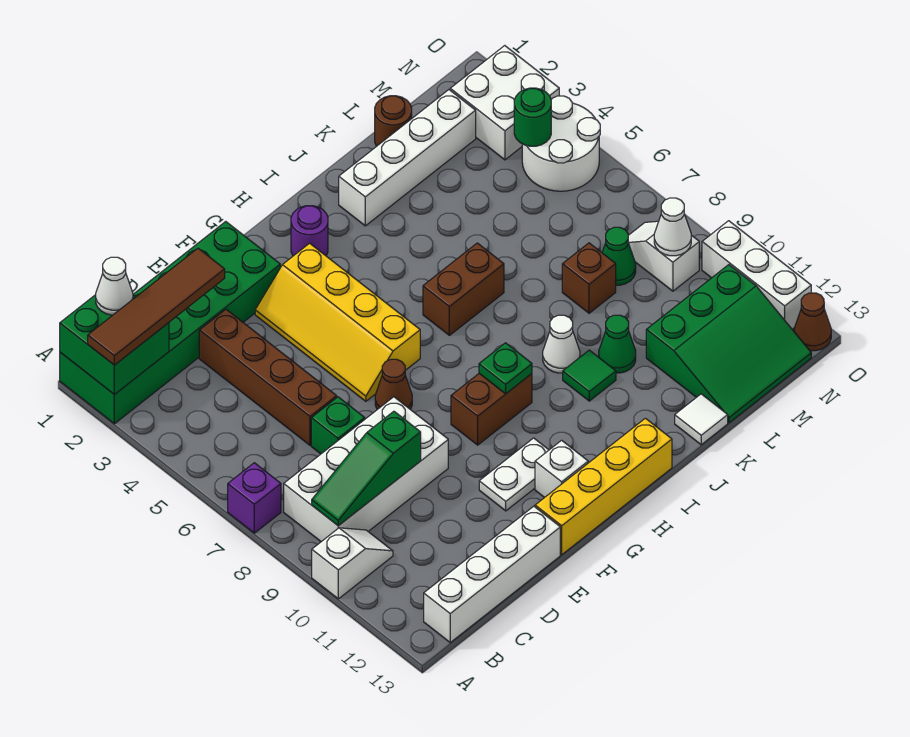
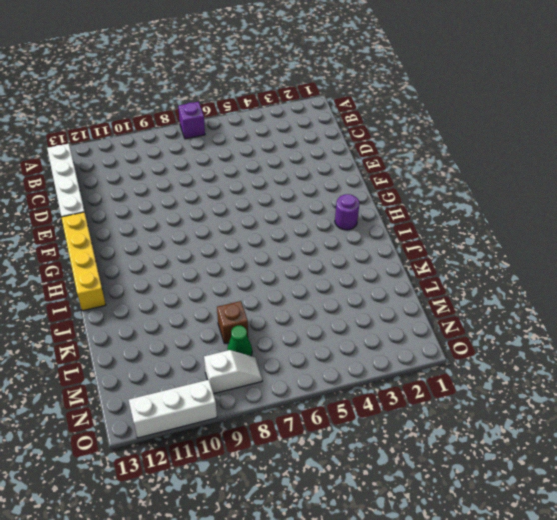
none -> green brick A1:F2 level 1
none -> white slope A10:B10 level 1 top A
none -> white brick B8:E9 level 1
none -> brown brick D3:D6 level 1

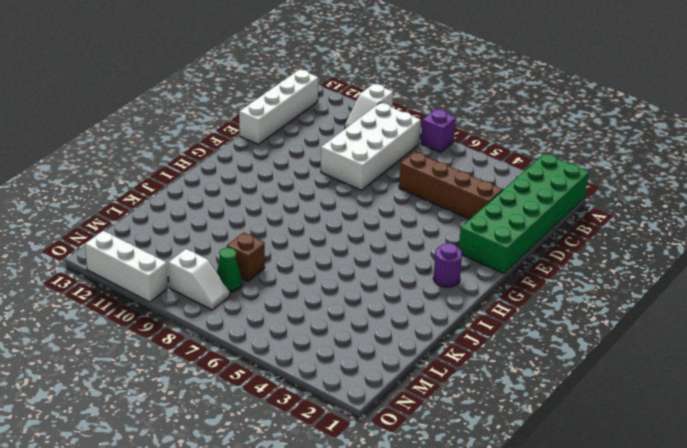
none -> green brick D7 level 1
none -> yellow slope F3:G6 level 1 top G
none -> brown cone F7 level 1
none -> white plate F11:G11 level 1

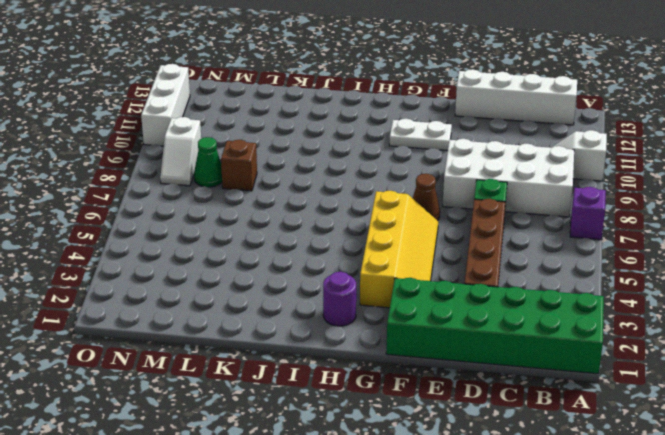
none -> yellow brick F13:I13 level 1
none -> brown brick G9:H9 level 1
none -> white brick G12 level 1
none -> brown brick I6:J6 level 1

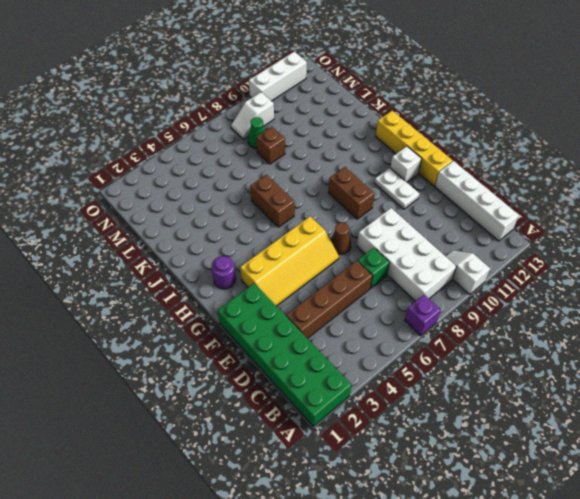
none -> white brick J2:M2 level 1
none -> white cone J9 level 1
none -> green tile J10 level 1
none -> green cone K10 level 1

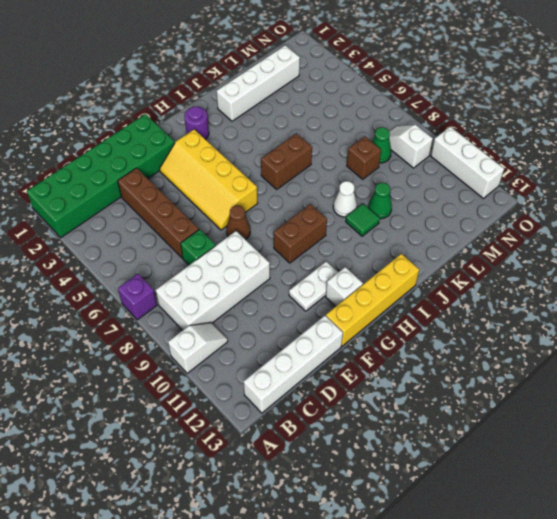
none -> white tile K13 level 1
none -> brown round brick L1 level 1
none -> green slope L11:N13 level 1 top 11
none -> white brick N2:O3 level 1

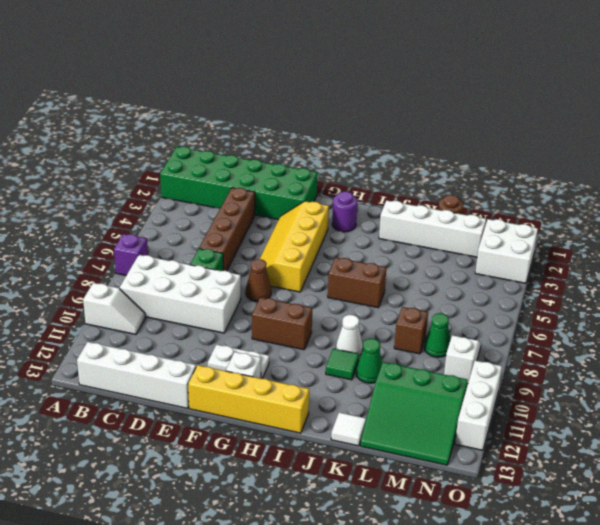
none -> white round brick N4:O5 level 1
none -> brown cone O13 level 1
none -> green brick A1:B2 level 2
none -> green slope B9:D9 level 2 top D

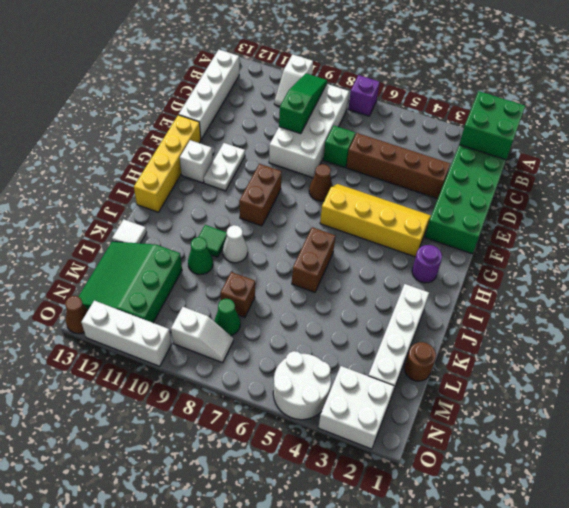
none -> green plate H9 level 2
none -> green round brick N4 level 2
none -> white cone N9 level 2
none -> brown tile A2:D2 level 3

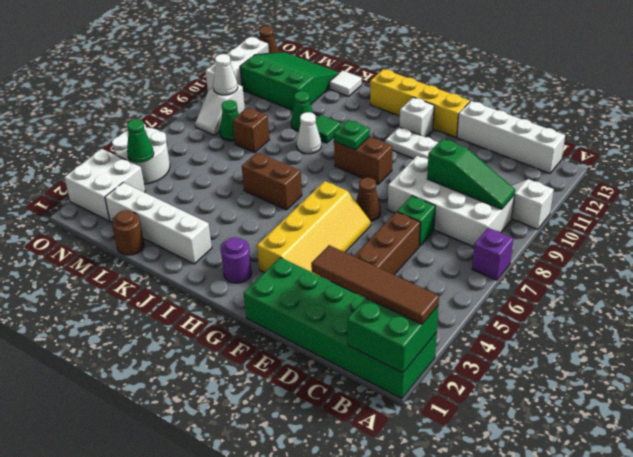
green cone N4 level 2 -> green round brick N4 level 2
none -> white cone B1 level 3

